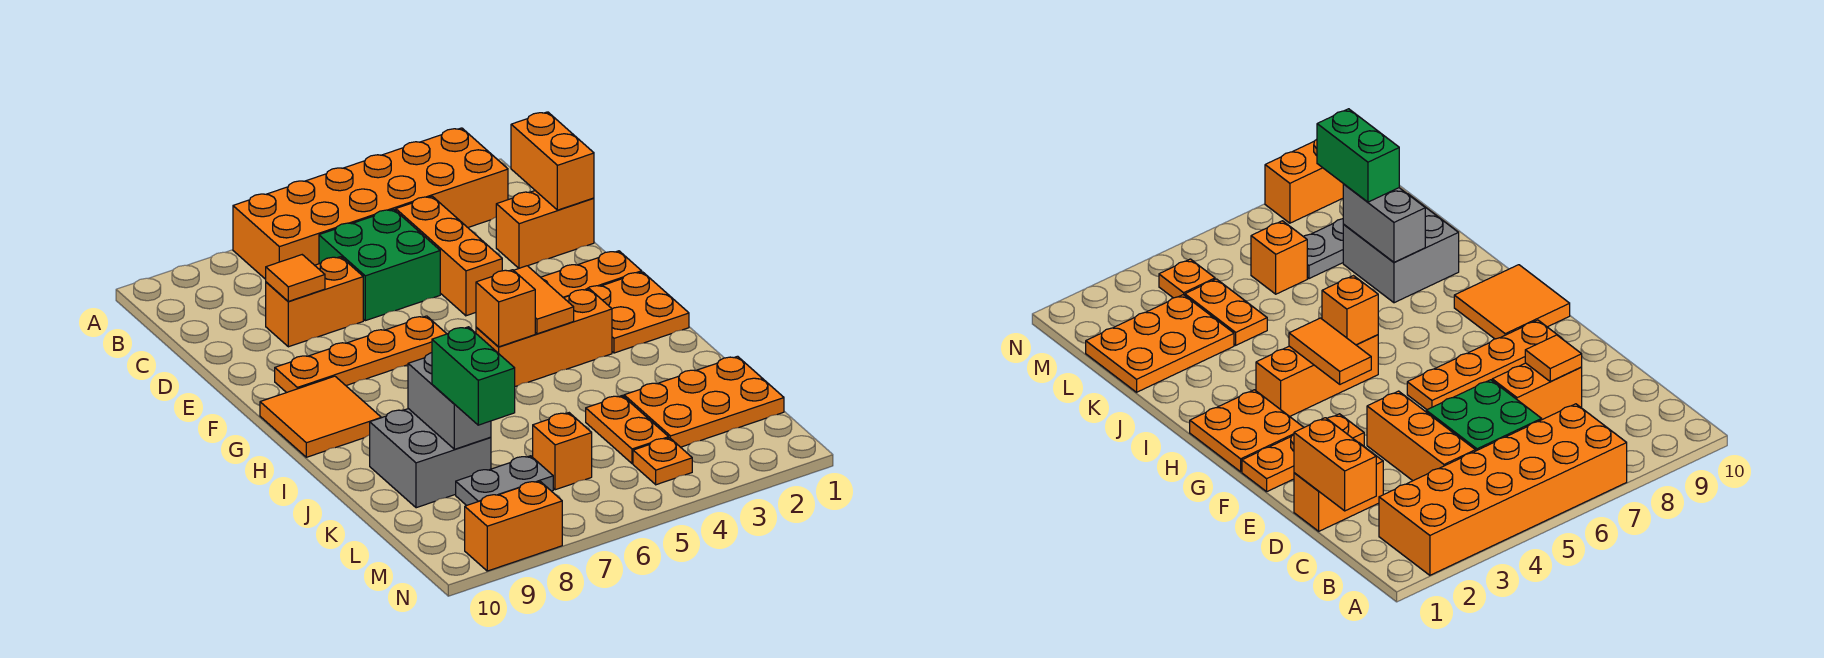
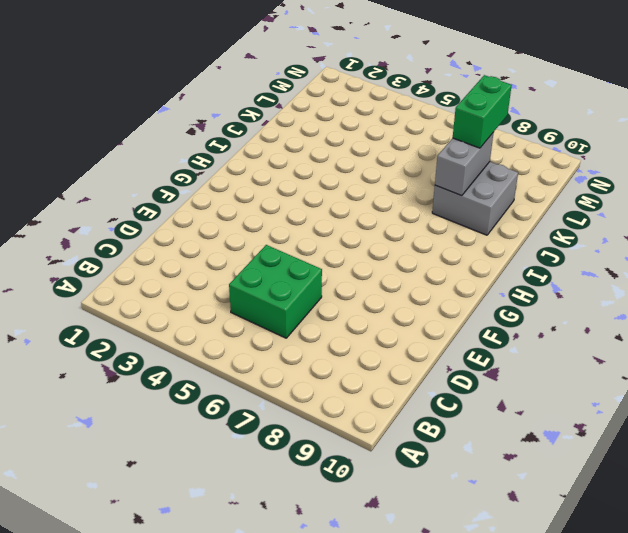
none -> orange brick A2:B7 level 1
none -> orange brick C4:E4 level 1
none -> orange brick D1:D2 level 1

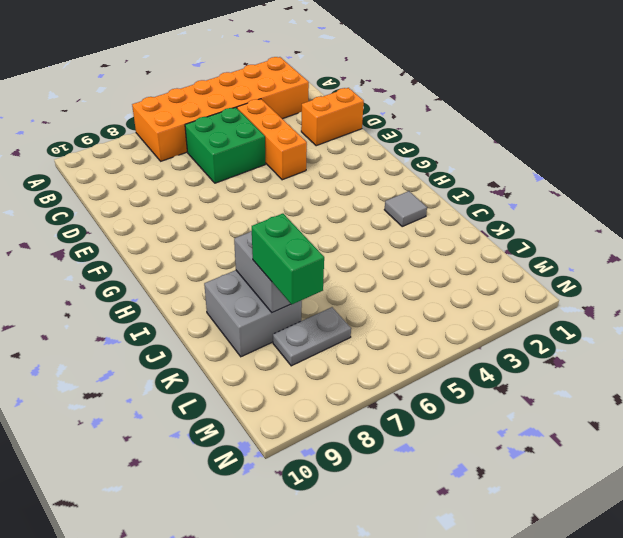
grey tile I2 level 1 -> none
none -> orange brick D7:D8 level 1
none -> orange plate F1:F3 level 1
none -> orange plate F6:F9 level 1

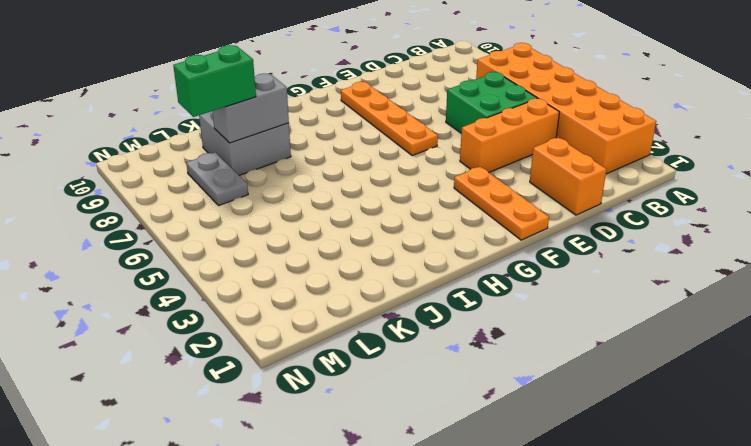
none -> orange brick D7:D8 level 1
none -> orange plate G1:H2 level 1
none -> orange tile G9:H10 level 1

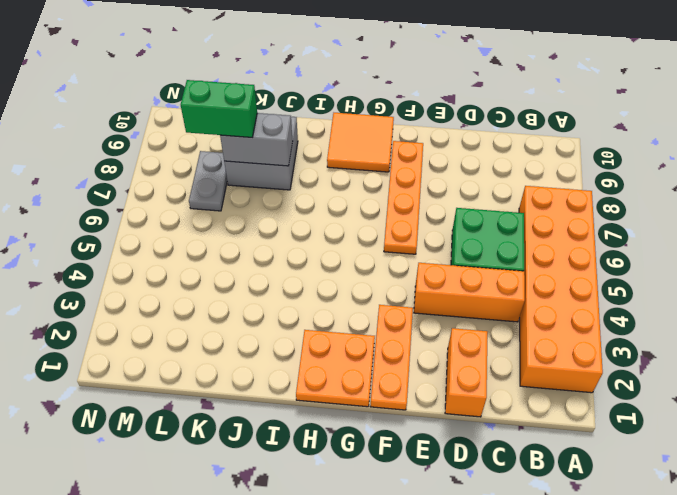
none -> orange brick D7:D8 level 1
none -> orange brick H3:H5 level 1
none -> orange plate K1:L3 level 1

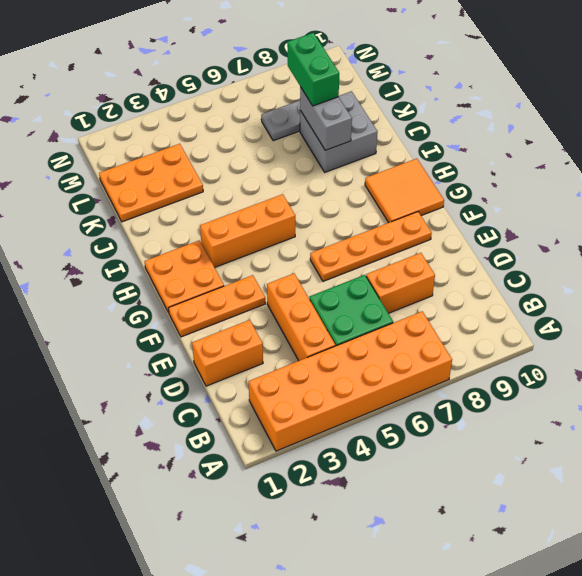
none -> orange plate K4:L4 level 1
none -> orange brick L6 level 1
none -> orange plate M4 level 1

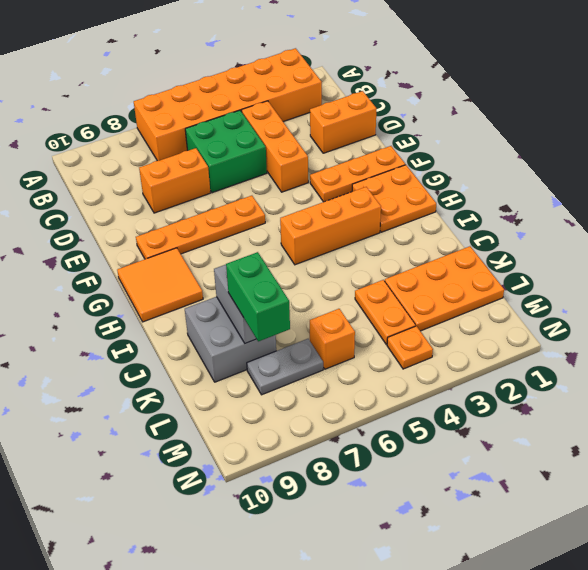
none -> orange brick N8:N9 level 1
none -> orange brick C1:D1 level 2
none -> orange tile D8 level 2

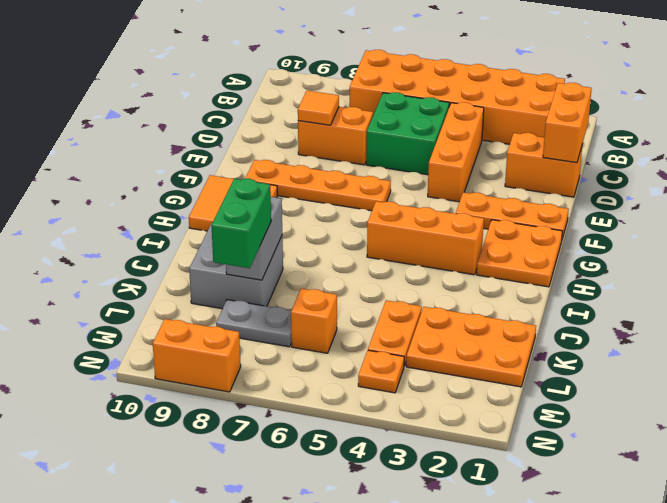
none -> orange tile G4:H4 level 2
none -> orange brick H5 level 2

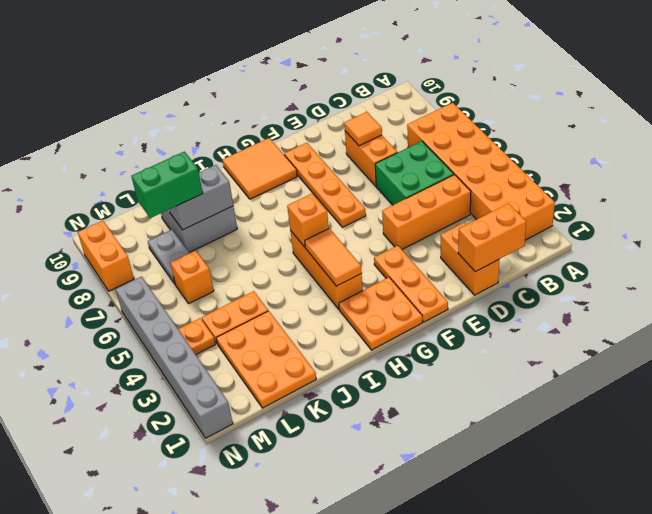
orange tile H3:H4 level 2 -> orange tile G4:H4 level 2
grey brick N1:N6 level 1 -> none

